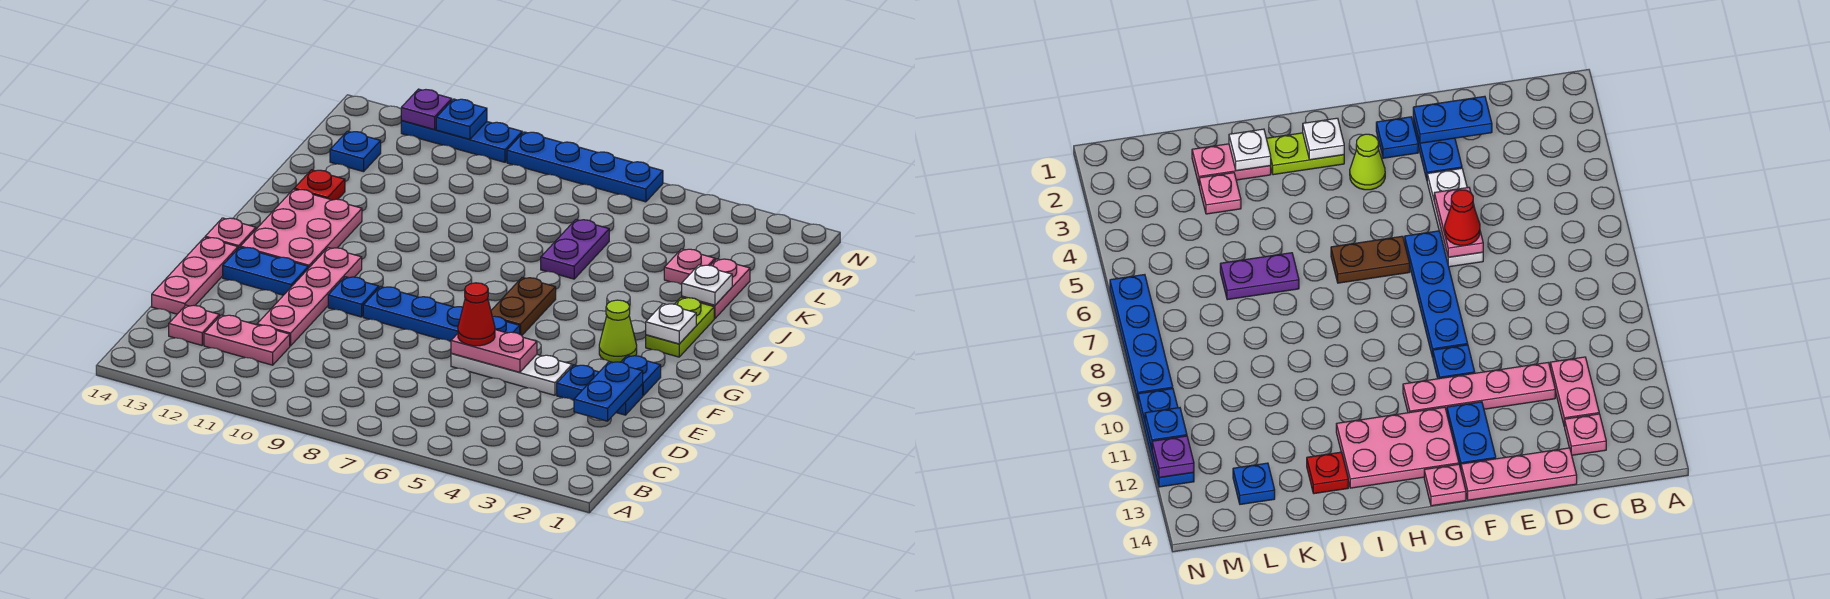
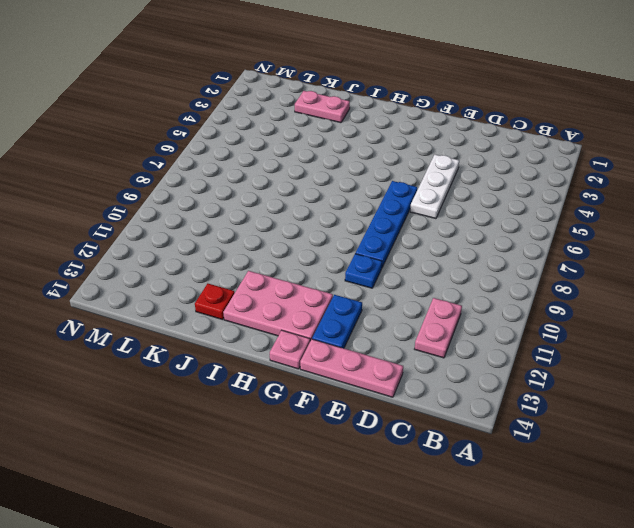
none -> pink plate C13 level 1
none -> pink plate D11:G11 level 1
none -> blue plate E2:E3 level 1

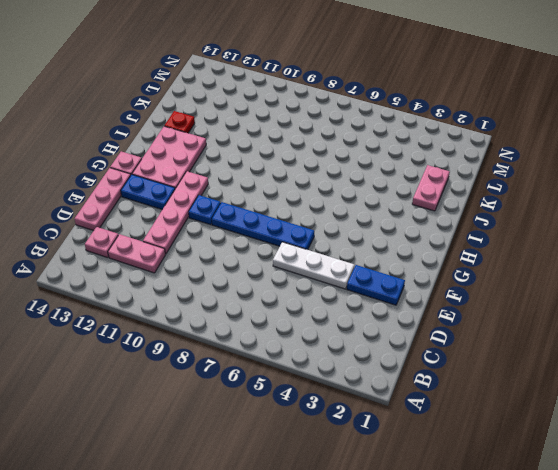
none -> blue plate F2 level 1
none -> lime cone G3 level 1
none -> brown plate G6:H6 level 1

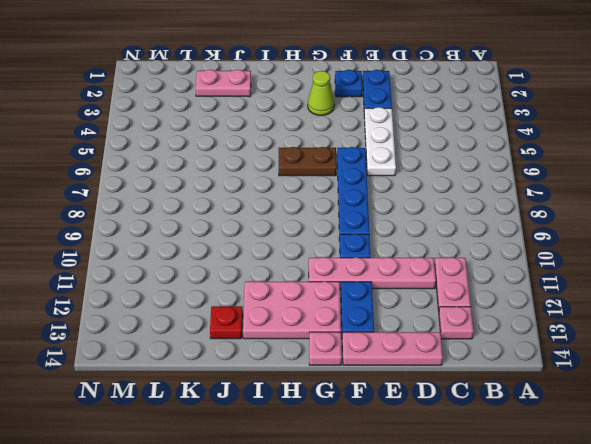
none -> lime plate H2:I2 level 1
none -> purple plate J6:K6 level 1
none -> pink plate K3 level 1

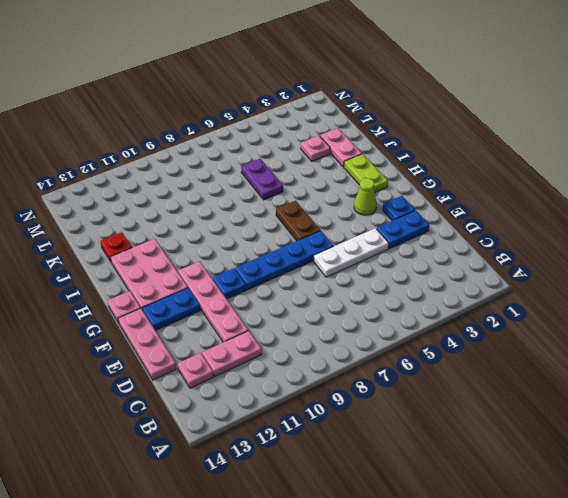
none -> blue plate L13 level 1
none -> blue plate N6:N9 level 1
none -> blue plate N10:N12 level 1

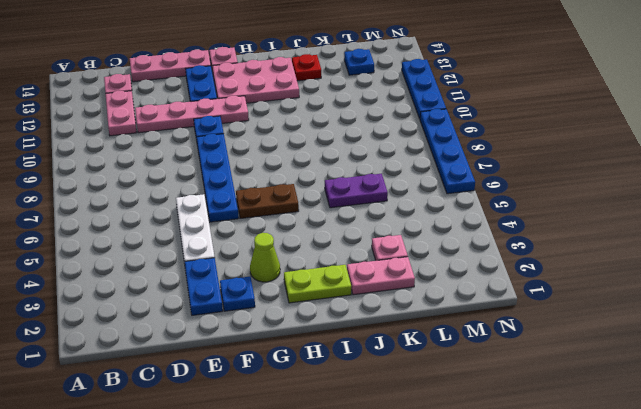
none -> blue plate D2:E2 level 2
none -> pink plate E5:E6 level 2
none -> white plate H2 level 2

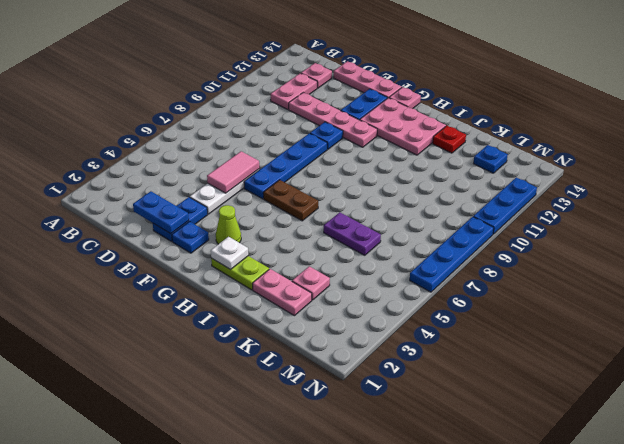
pink tile E5:E6 level 2 -> pink plate E5:E6 level 2
none -> white plate J2 level 2
none -> blue plate N11 level 2
none -> purple plate N12 level 2

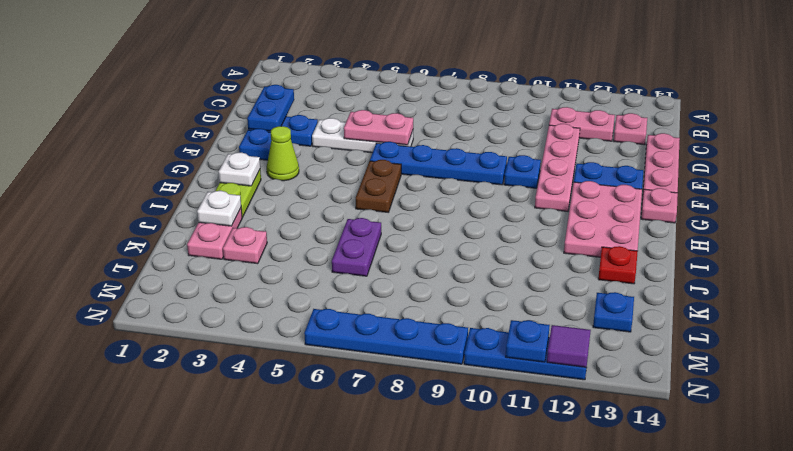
purple tile N12 level 2 -> purple plate N12 level 2
none -> red cone E6 level 3

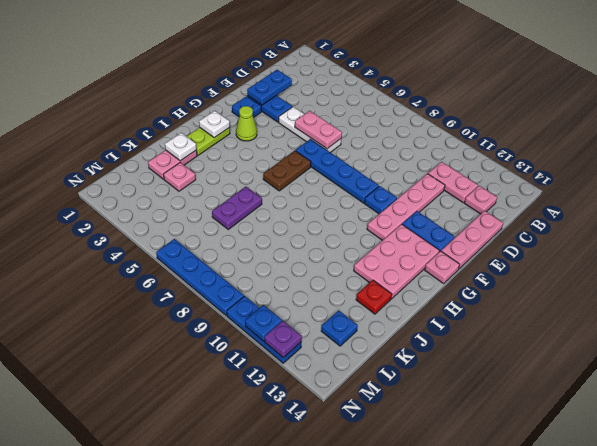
none -> red cone E6 level 3

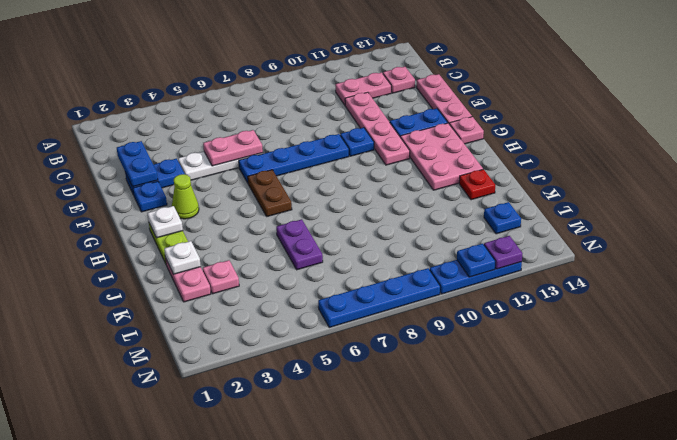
none -> red cone E6 level 3

